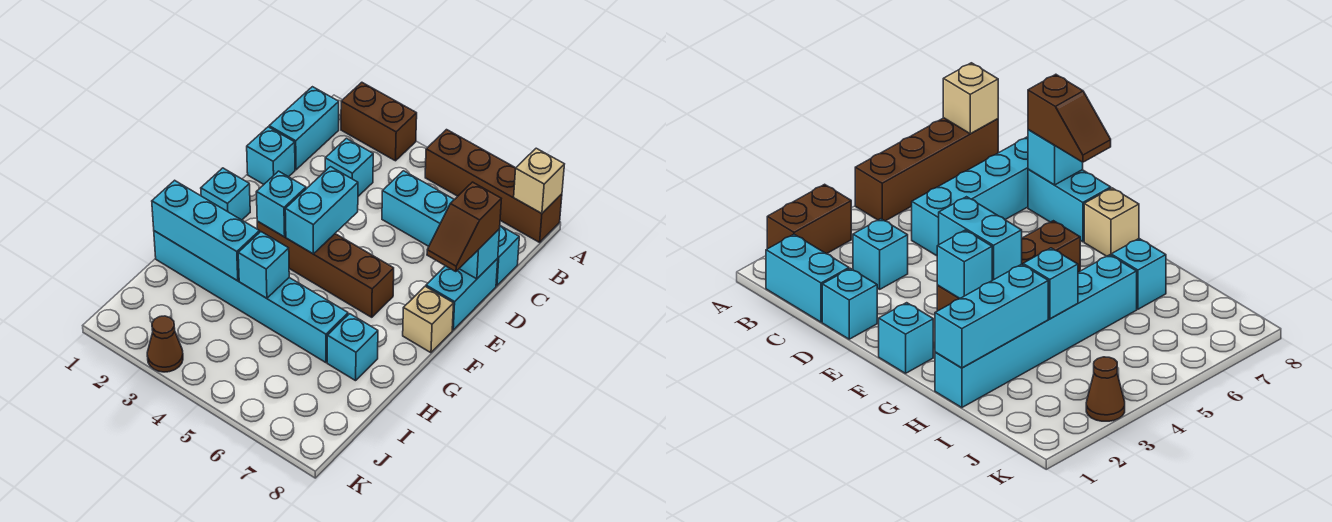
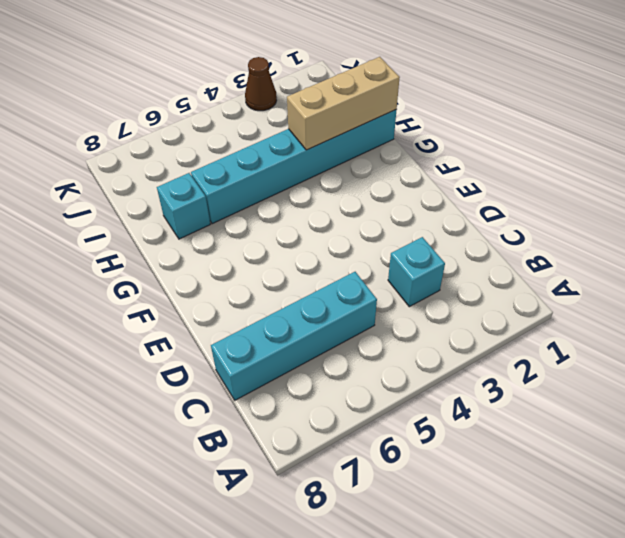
tan brick H1:H3 level 2 -> cyan brick H1:H3 level 2
none -> brown brick A2:A3 level 1
none -> brown brick A5:A8 level 1
none -> cyan brick B1:C1 level 1

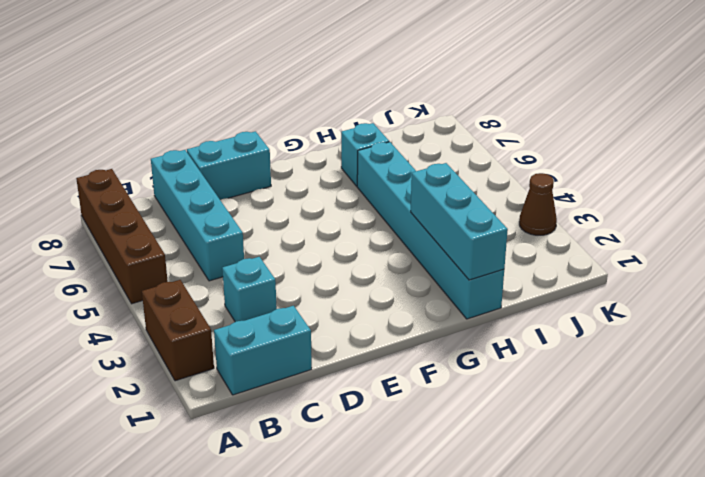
none -> cyan brick D1 level 1
none -> cyan brick F1 level 1
none -> brown brick F3:F6 level 1

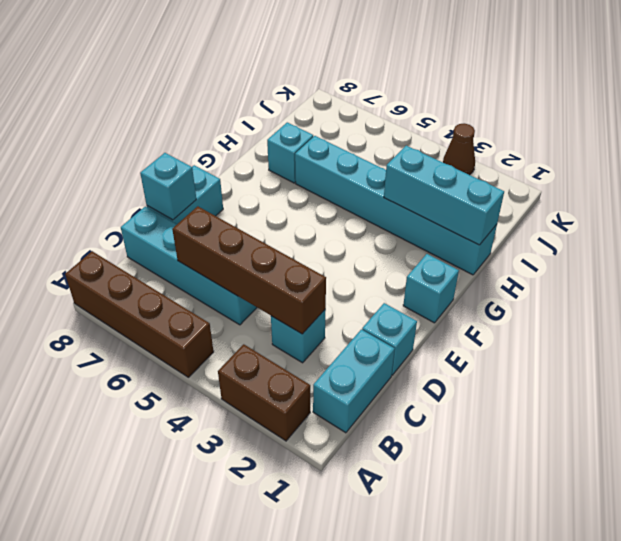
brown brick C3:C6 level 2 -> brown brick F3:F6 level 1
none -> tan brick F8 level 1
none -> tan brick A8 level 2
none -> cyan brick E4:F4 level 2

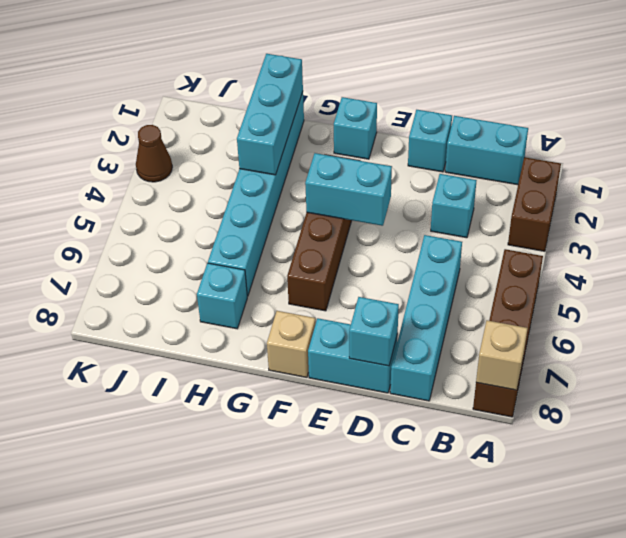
none -> cyan brick F3 level 2
none -> cyan brick H4 level 2
none -> brown slope D8:E8 level 3 top D

